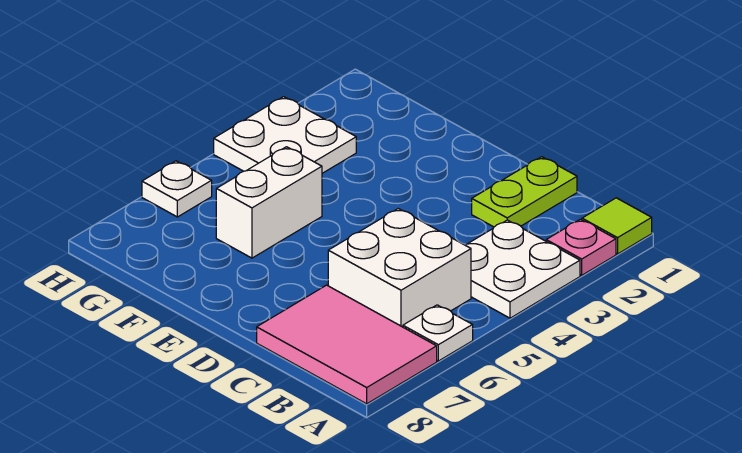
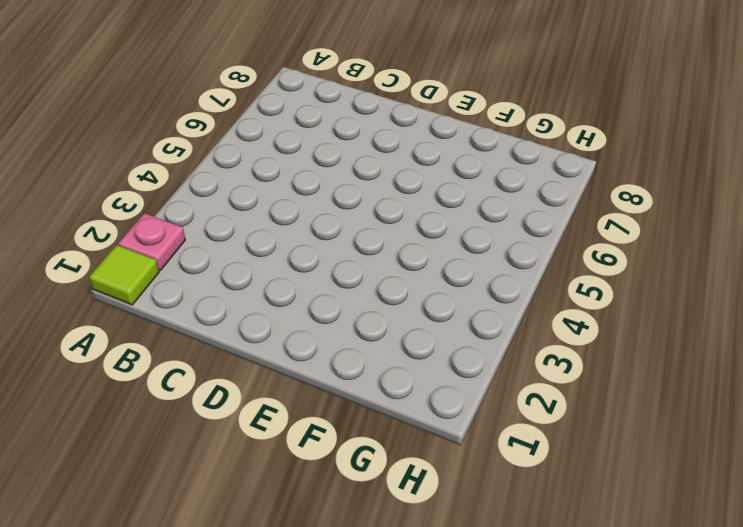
none -> white plate A3:B4 level 1
none -> white plate A6 level 1

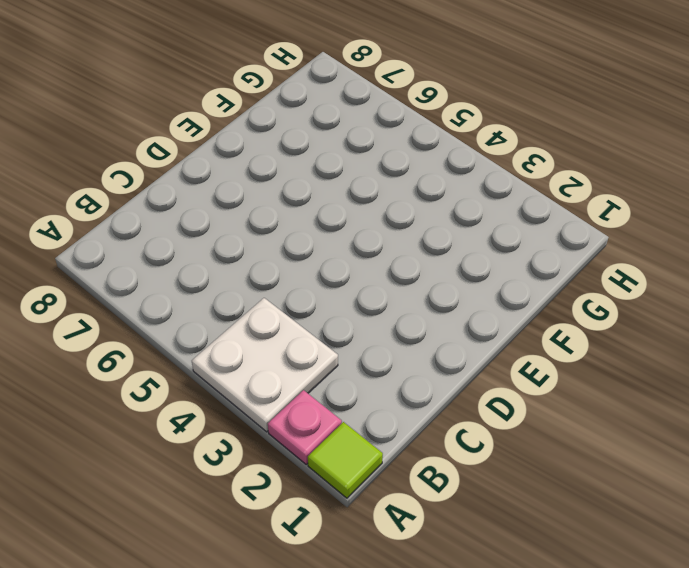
none -> white plate A6 level 1
none -> pink tile A7:C8 level 1

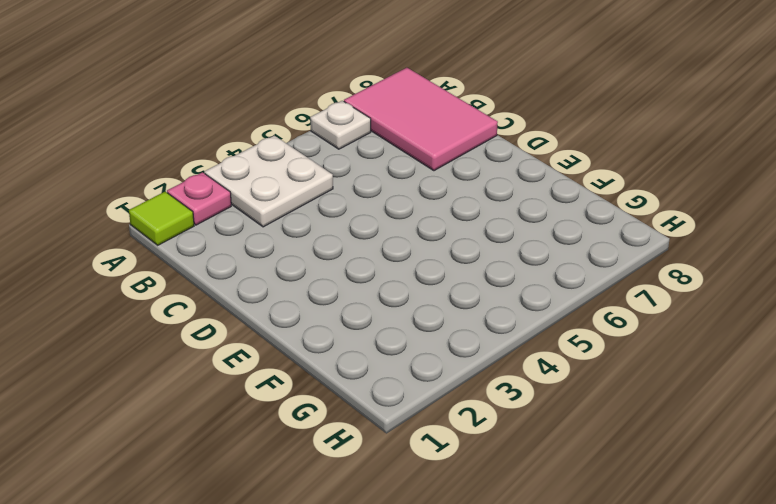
none -> white brick B5:C6 level 1
none -> lime plate C1:C2 level 1

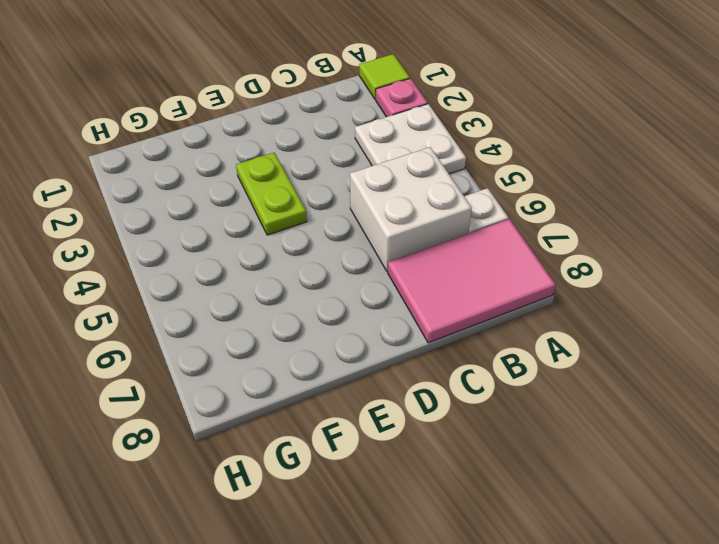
lime plate E3:E4 level 1 -> lime plate C1:C2 level 1
none -> white brick F5:F6 level 1
none -> white plate G3:H4 level 1

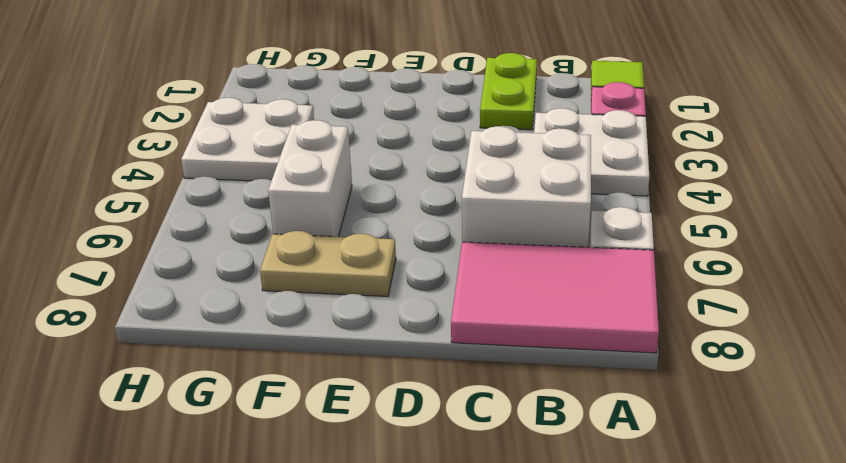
tan plate E7:F7 level 1 -> none
none -> white plate H6 level 1

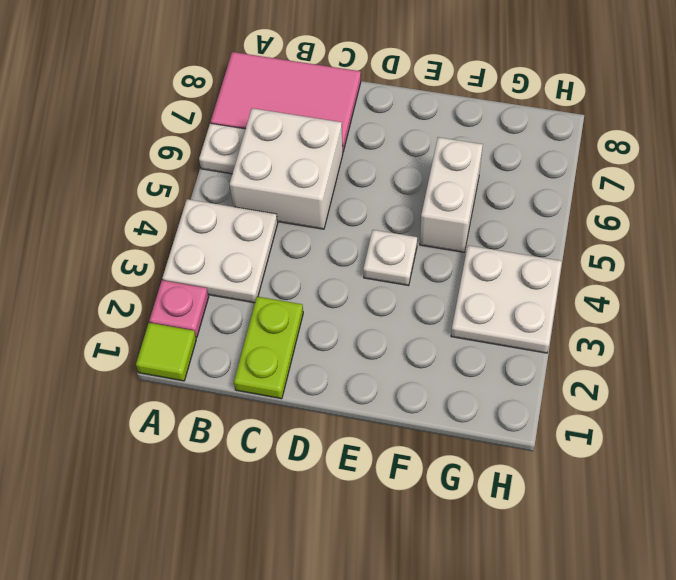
white plate E4 level 1 -> white plate H6 level 1

